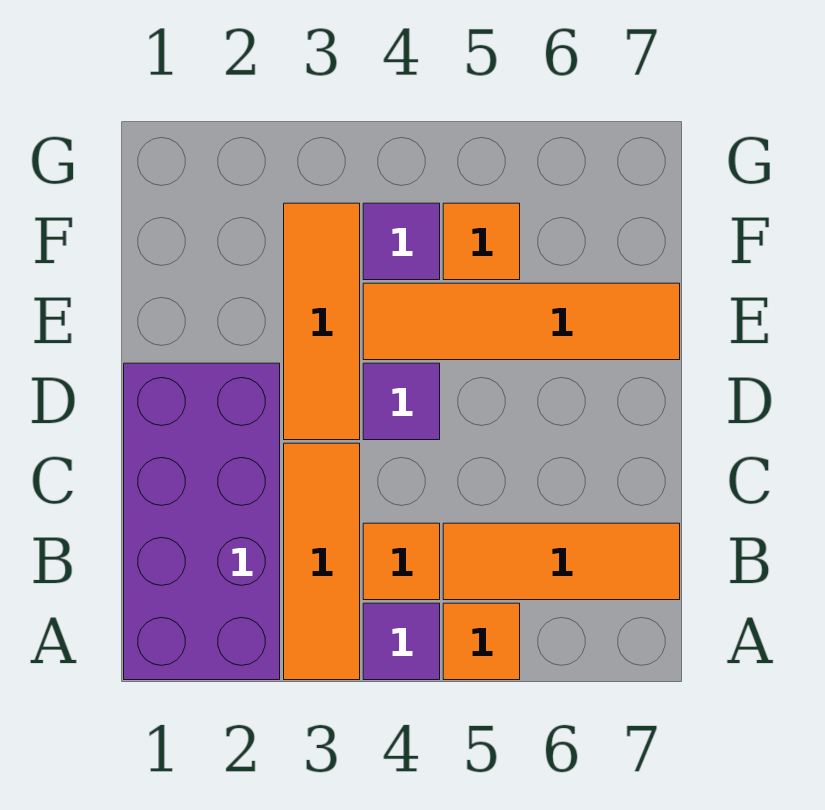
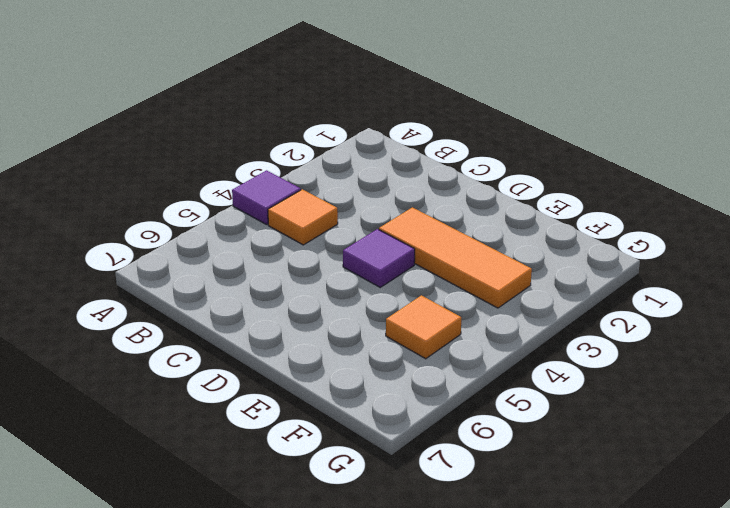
none -> purple brick A1:D2 level 1
none -> orange tile A3:C3 level 1

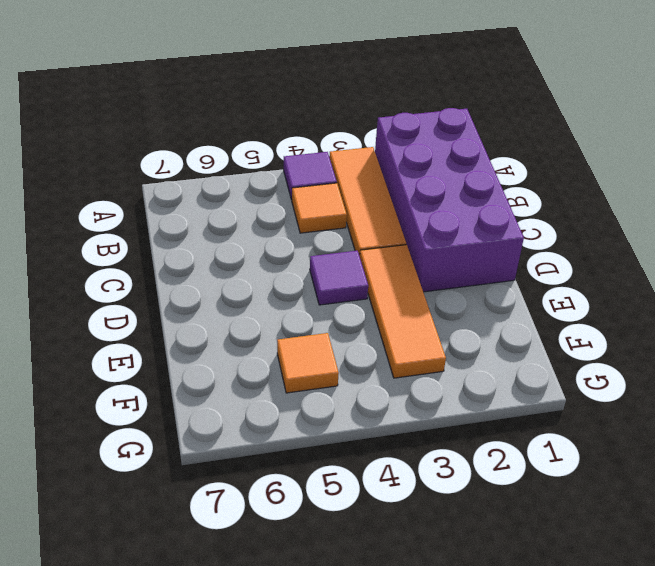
none -> orange tile A5 level 1
none -> orange tile B5:B7 level 1

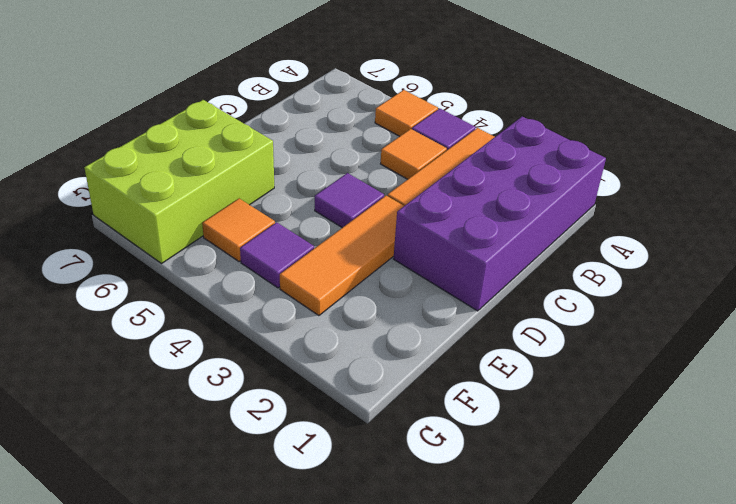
lime brick E6:G7 level 1 -> orange tile E4:E7 level 1
none -> orange tile B5:B7 level 1

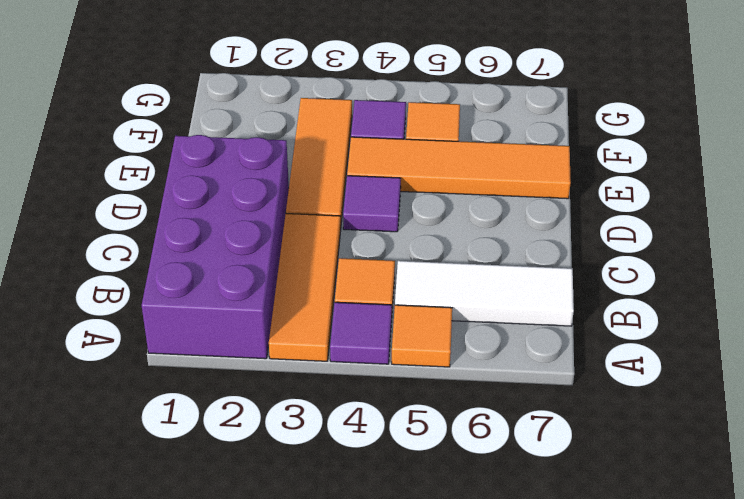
white tile B5:B7 level 1 -> orange tile B5:B7 level 1

